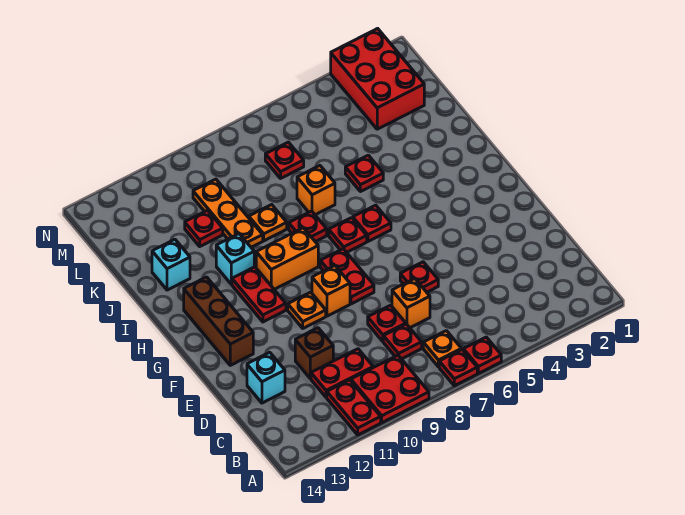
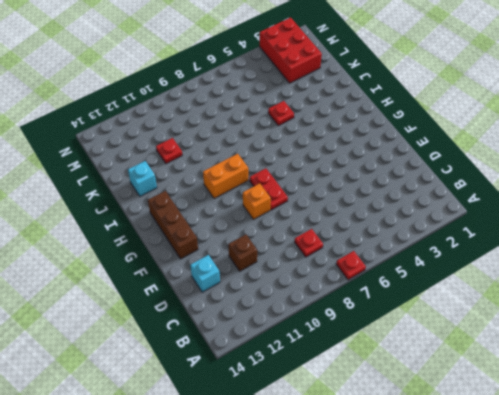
none -> red plate A6 level 1
none -> red plate A9:B10 level 1
none -> red plate A11:B11 level 1
none -> orange plate B7 level 1

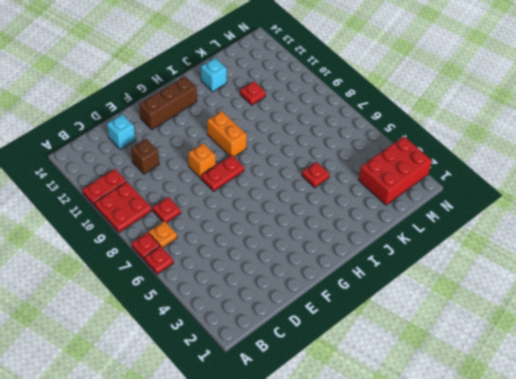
none -> red plate C10:C11 level 1
none -> orange brick D7 level 1
none -> red plate D8 level 1
none -> red plate E6 level 1

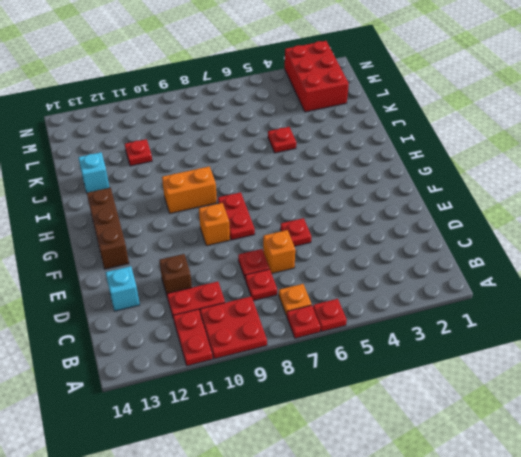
none -> orange plate F10 level 1
none -> red plate G11:H11 level 1
none -> red plate H6 level 1
none -> red plate H7 level 1

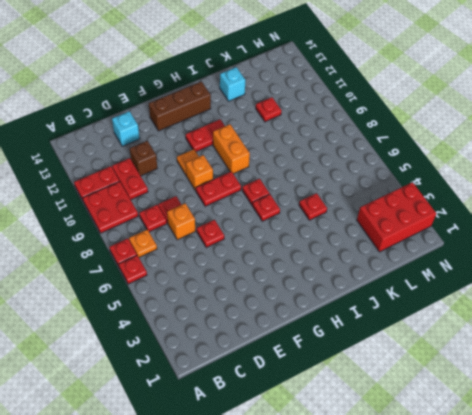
none -> red plate I8 level 1
none -> cyan brick I11 level 1
none -> orange brick J7 level 1
none -> orange plate J9 level 1

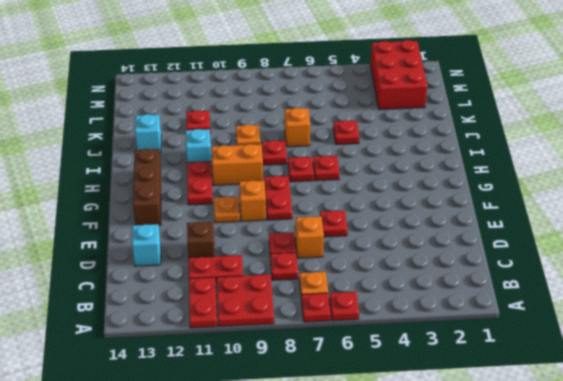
none -> orange plate J10:L10 level 1
none -> red plate L7 level 1

